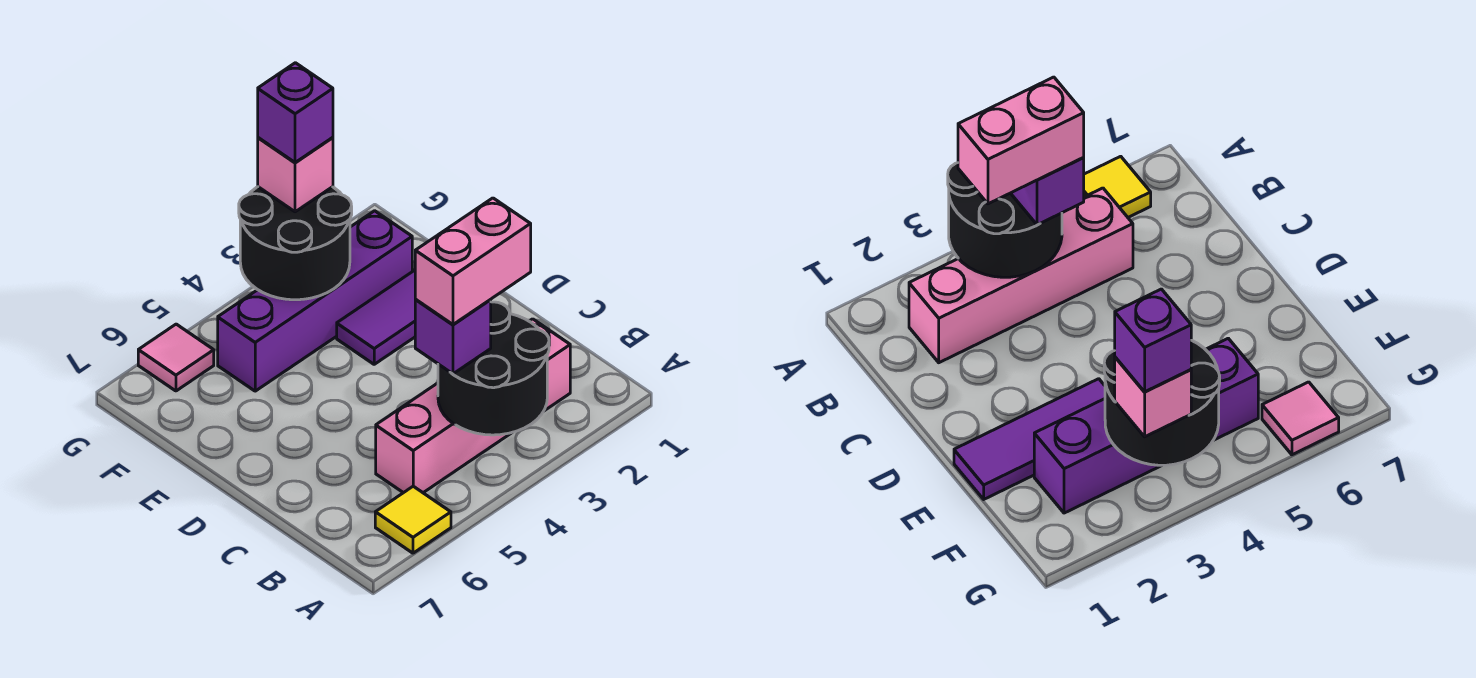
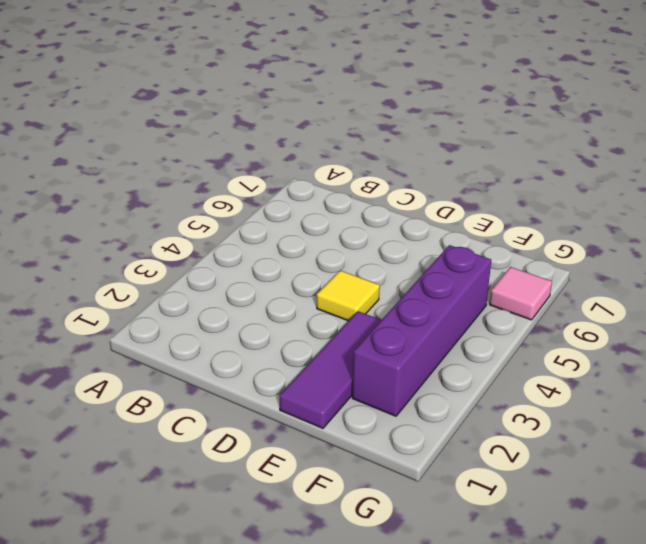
yellow tile D4 level 1 -> yellow tile A6 level 1
none -> pink brick B2:B5 level 1
none -> black round brick A3:B4 level 2

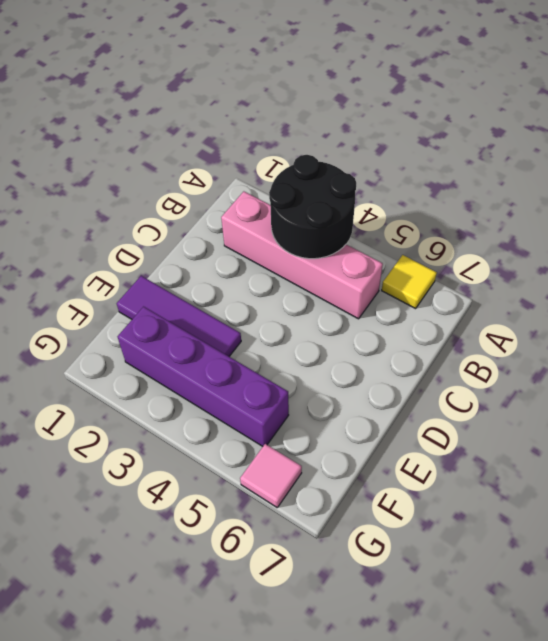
none -> black round brick F3:G4 level 2
none -> purple brick B4 level 3

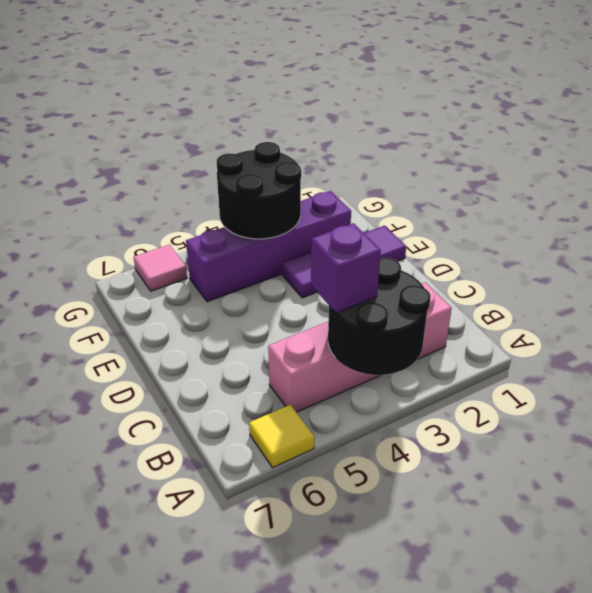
none -> pink brick G3 level 3
none -> pink brick B3:B4 level 4

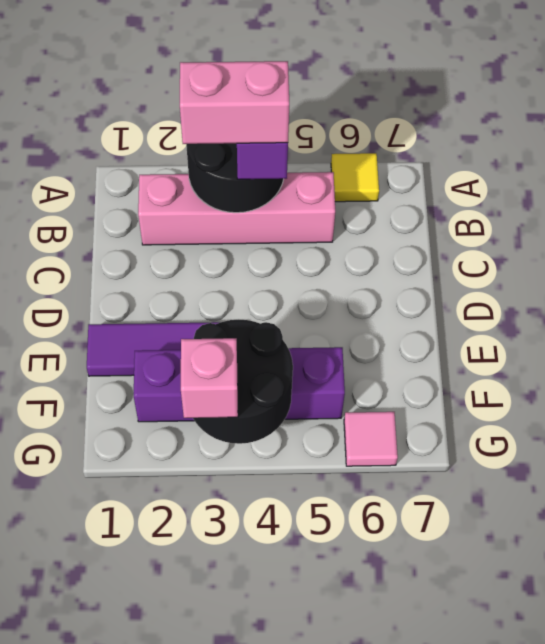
none -> purple brick G3 level 4

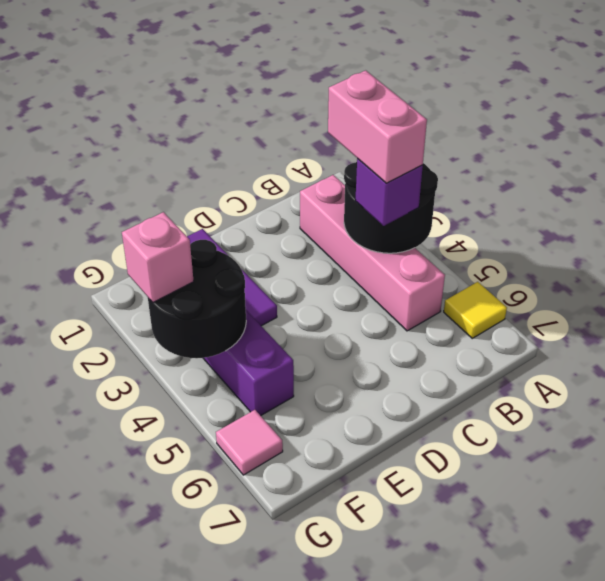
none -> purple brick G3 level 4

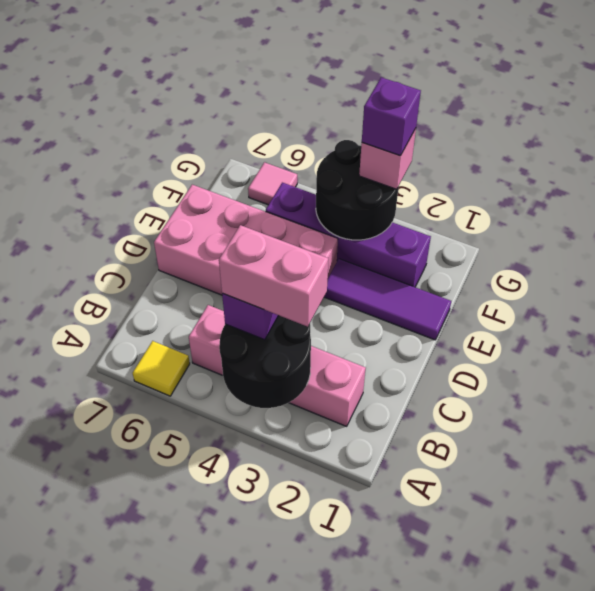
pink brick D4:E7 level 1 -> none

